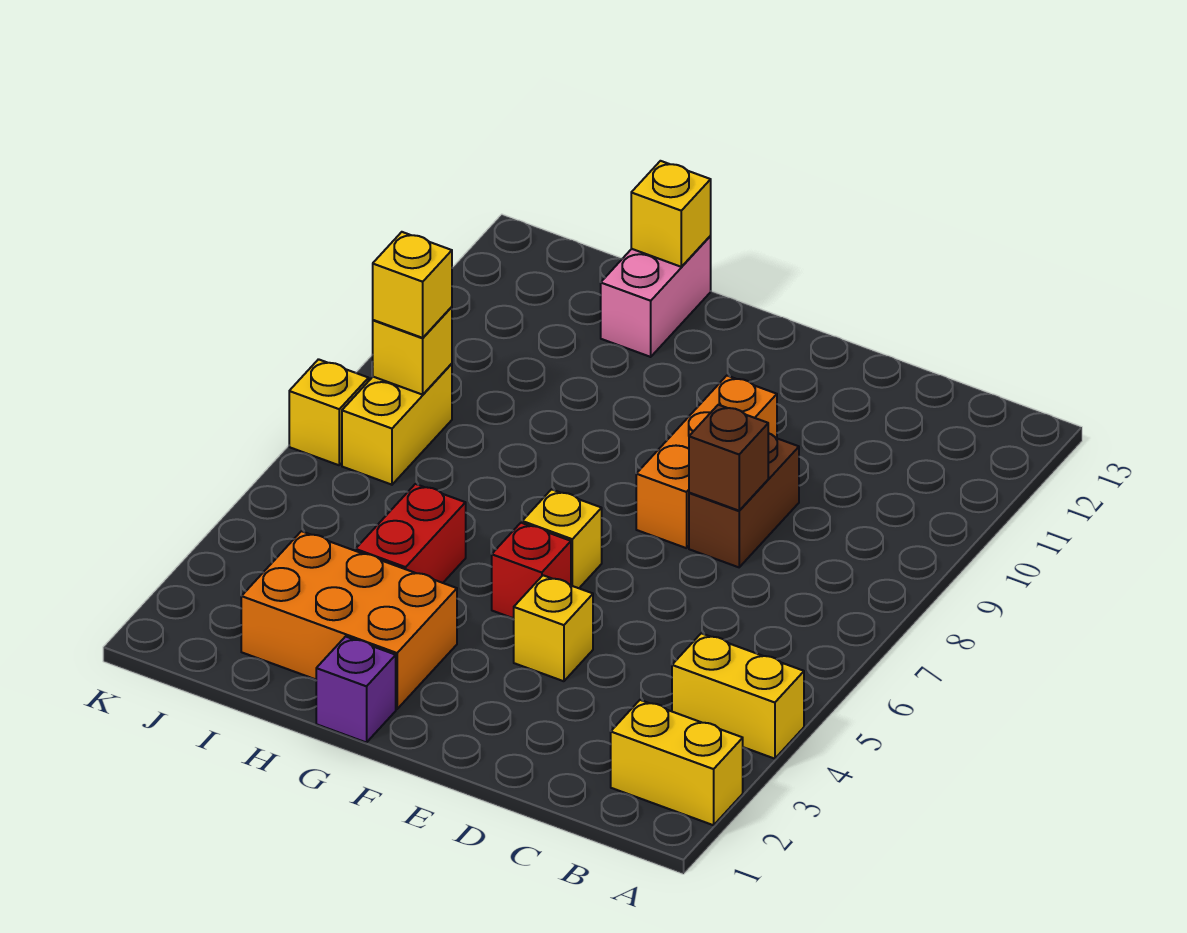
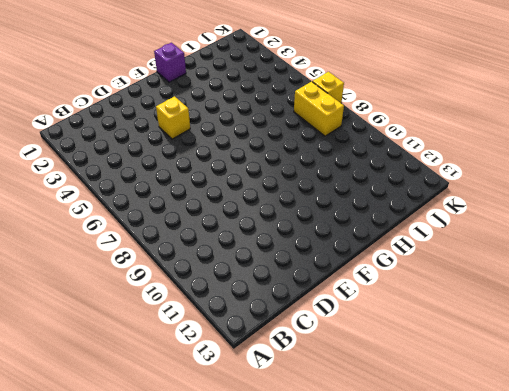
none -> yellow brick A2:B2 level 1
none -> yellow brick A4:B4 level 1
none -> brown brick D8:D9 level 1

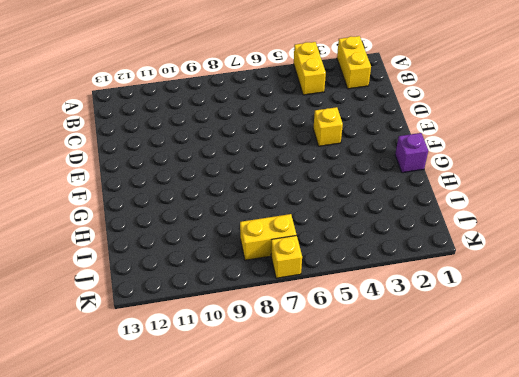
none -> brown brick D8:D9 level 1
none -> orange brick E8:E10 level 1
none -> red brick F5 level 1

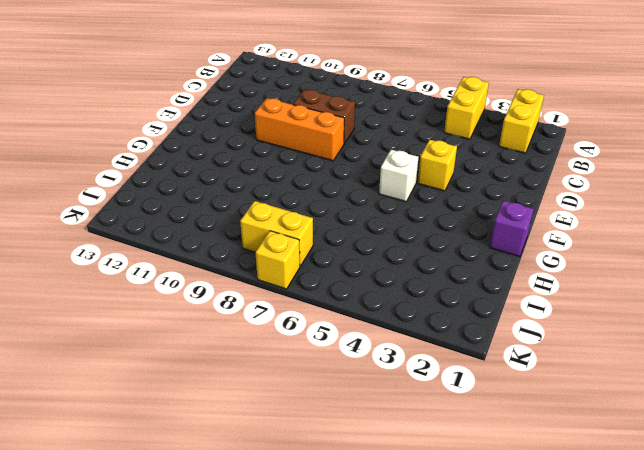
white brick F5 level 1 -> red brick F5 level 1
none -> yellow brick F6 level 1
none -> orange brick G2:I3 level 1
none -> red brick H4:H5 level 1

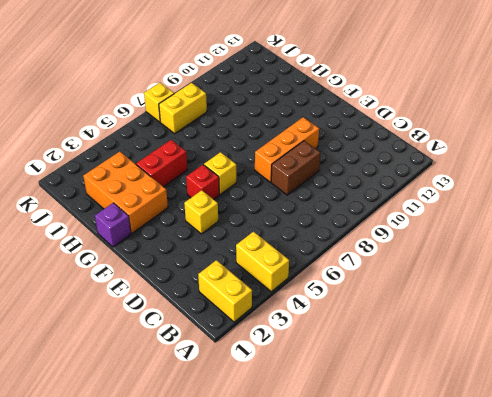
none -> pink brick H12:H13 level 1
none -> brown brick D8 level 2
none -> yellow brick H13 level 2

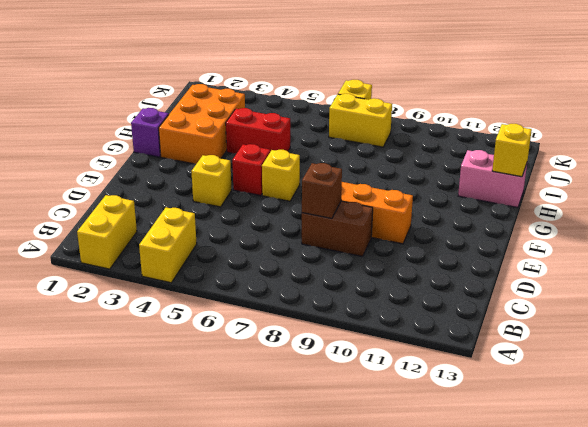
none -> yellow brick J8 level 2
none -> yellow brick J8 level 3

